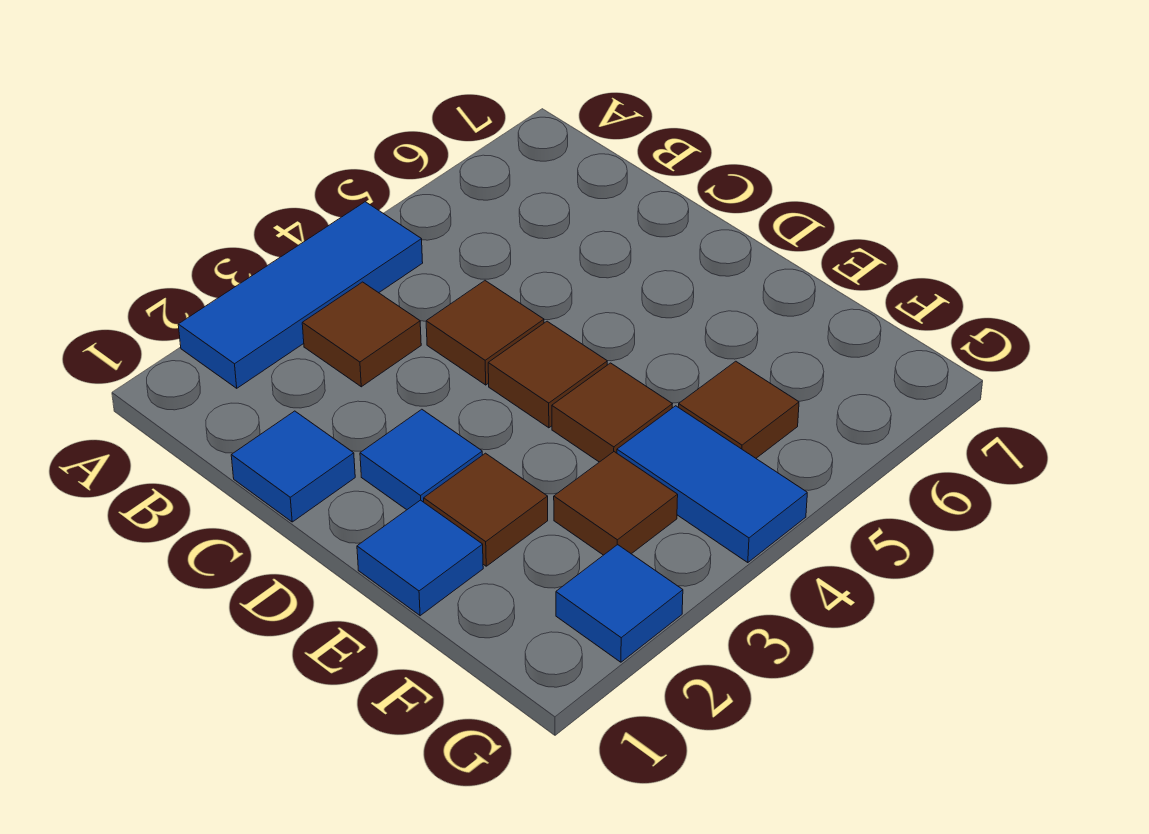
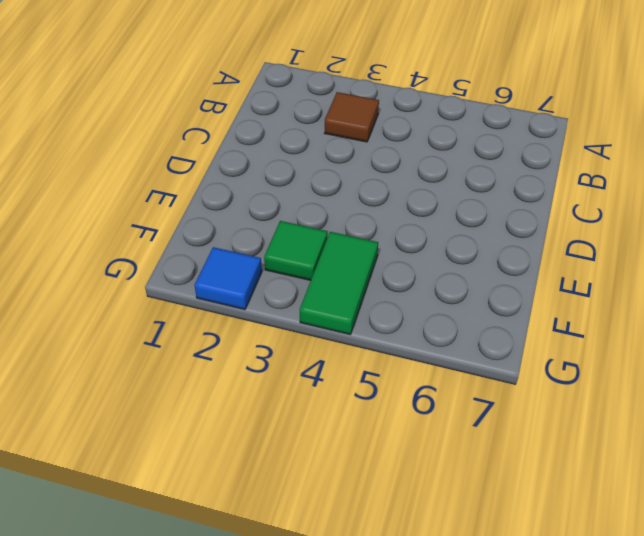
green tile F3 level 1 -> brown tile F3 level 1
green tile F4:G4 level 1 -> blue tile F4:G4 level 1
none -> blue tile A2:A4 level 1
none -> blue tile C1 level 1
none -> brown tile C4 level 1

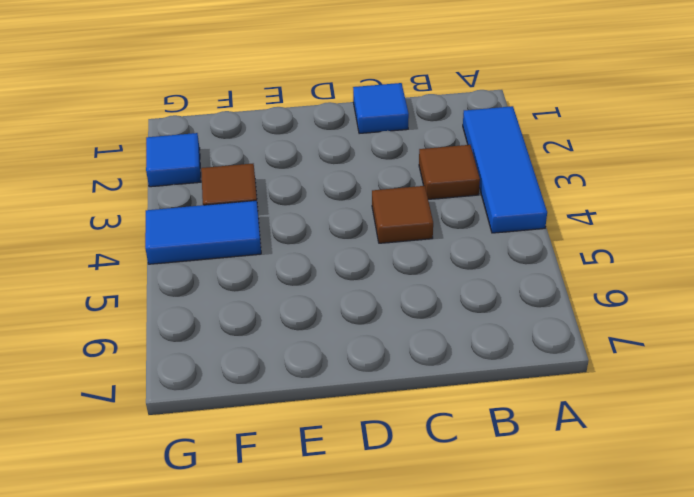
none -> blue tile D2 level 1
none -> brown tile D4 level 1
none -> blue tile E1 level 1

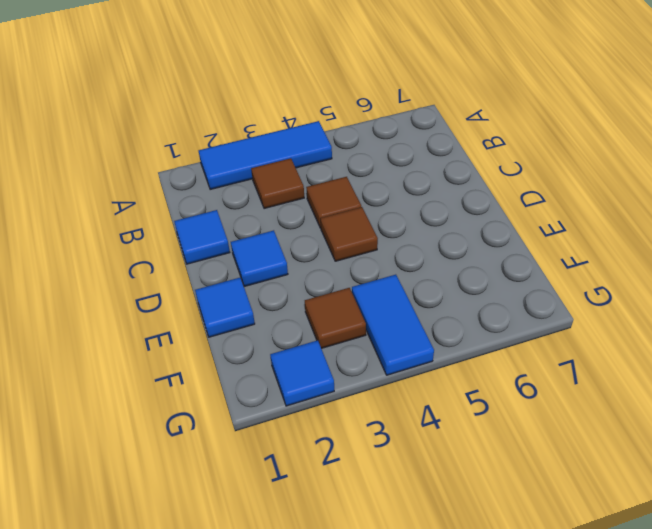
none -> brown tile E2 level 1
none -> brown tile E4 level 1
none -> brown tile F5 level 1

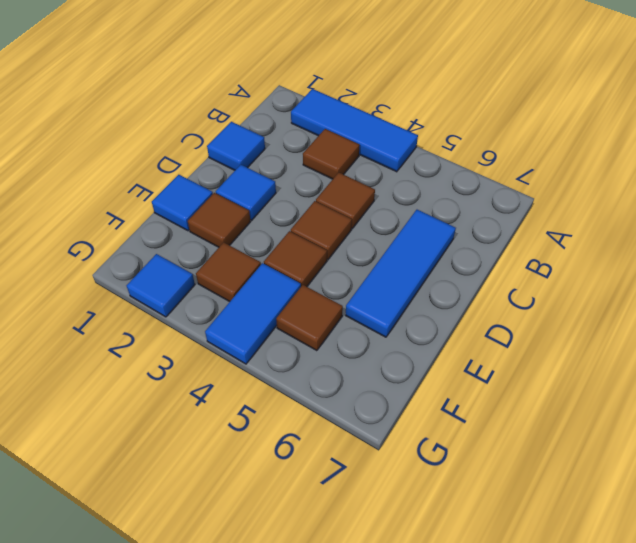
blue tile C6:E6 level 1 -> none

